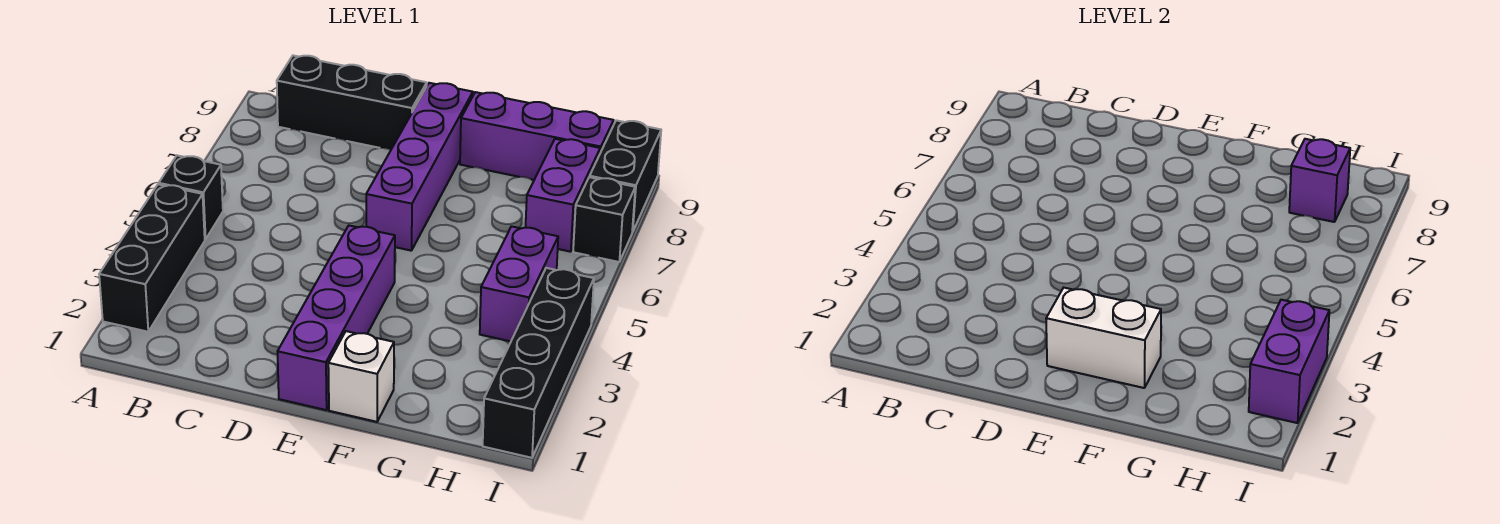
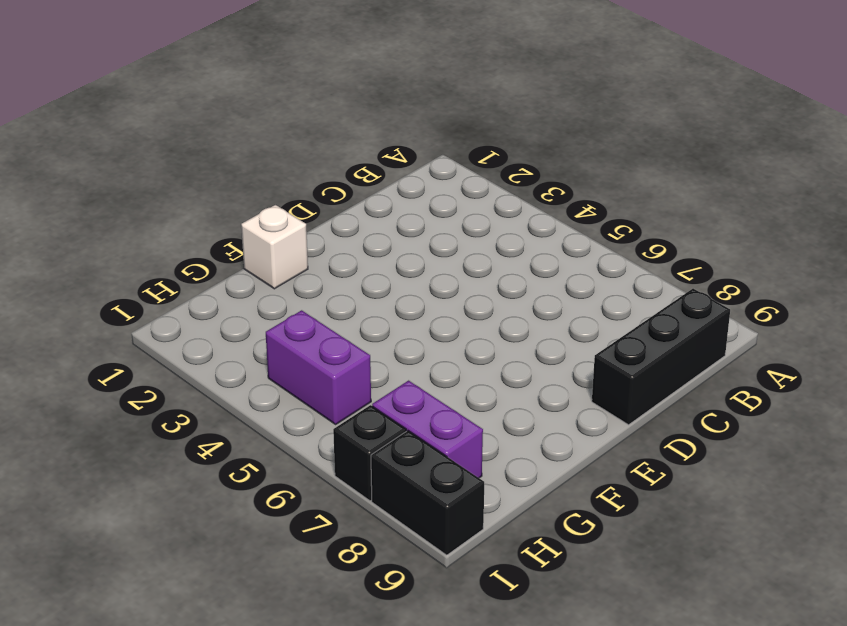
none -> black brick A2:A4 level 1
none -> black brick A5 level 1
none -> purple brick E1:E4 level 1

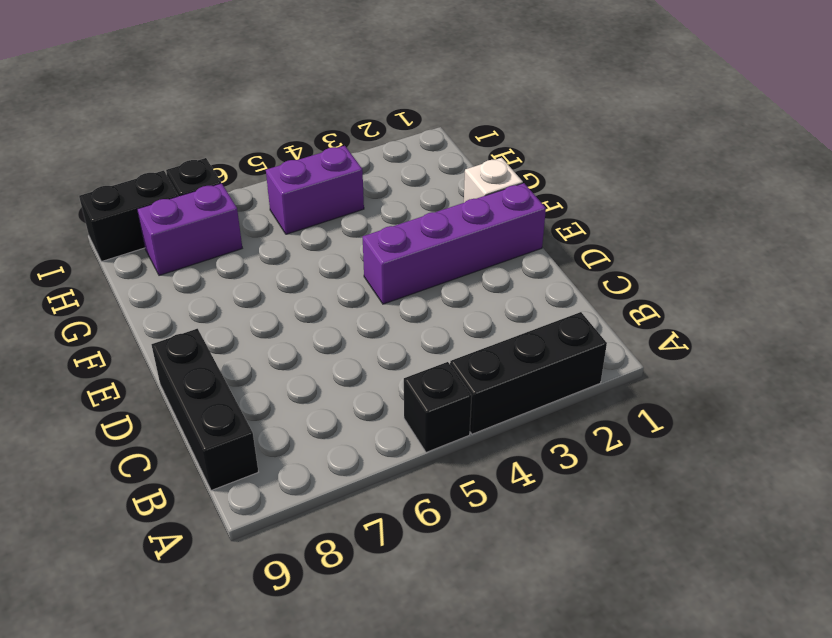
none -> purple brick E6:E9 level 1
none -> purple brick F9:H9 level 1
none -> black brick I1:I4 level 1

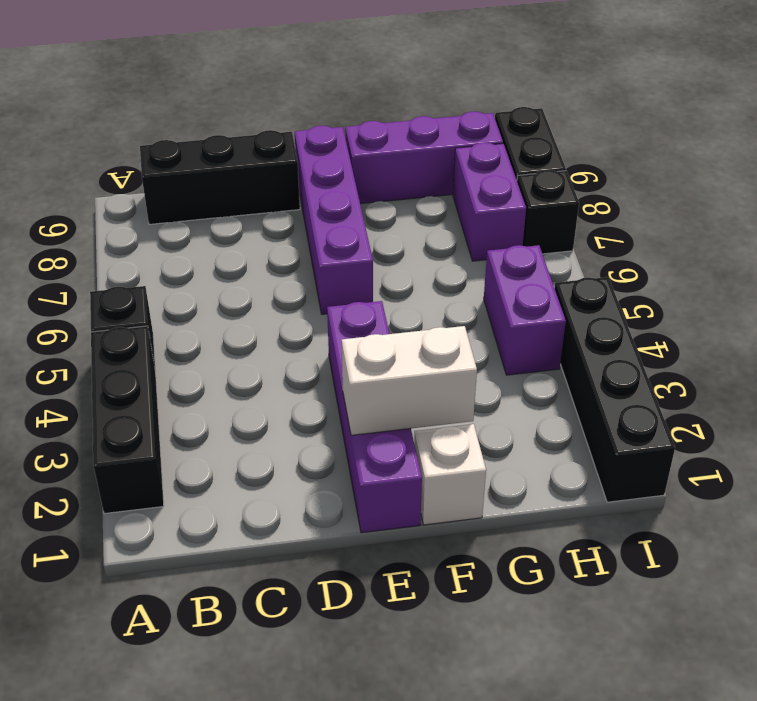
none -> purple brick H8 level 2
none -> purple brick I2:I3 level 2

